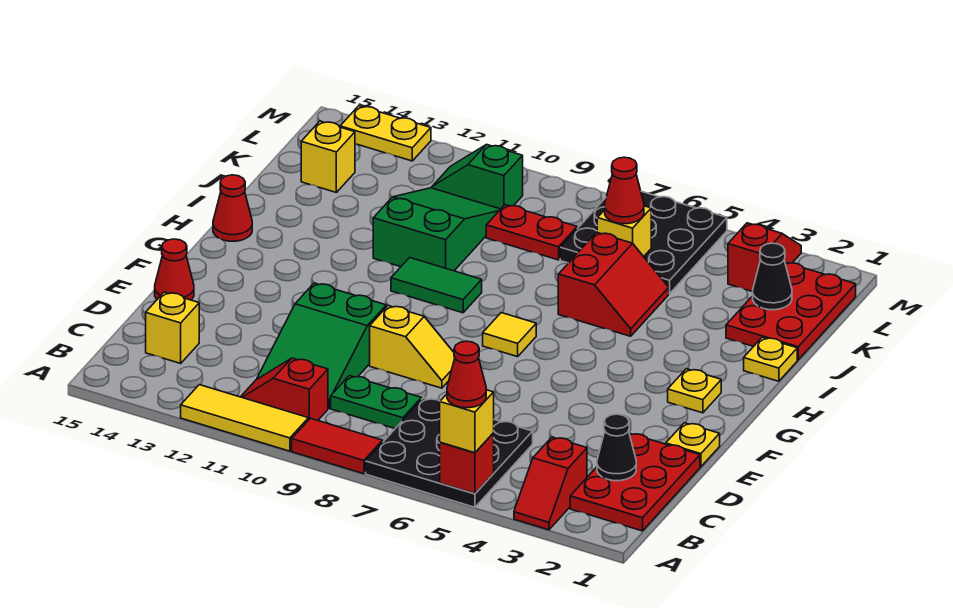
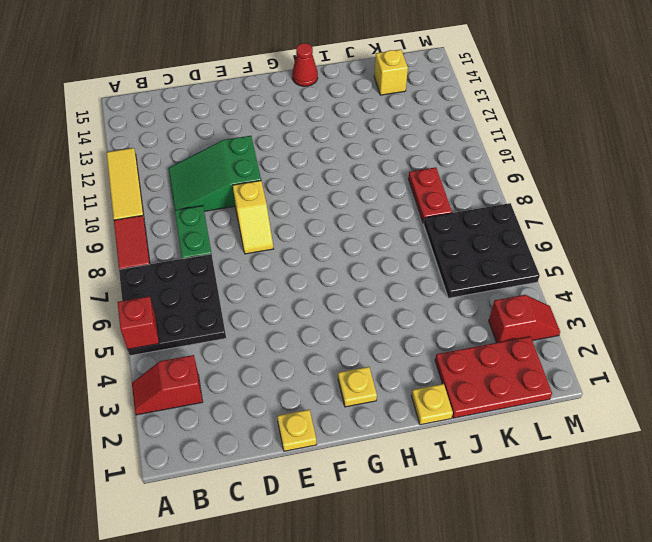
none -> red plate B1:D2 level 1
none -> red slope B10:B11 level 1 top 10
none -> yellow brick C14 level 1
none -> red cone E15 level 1

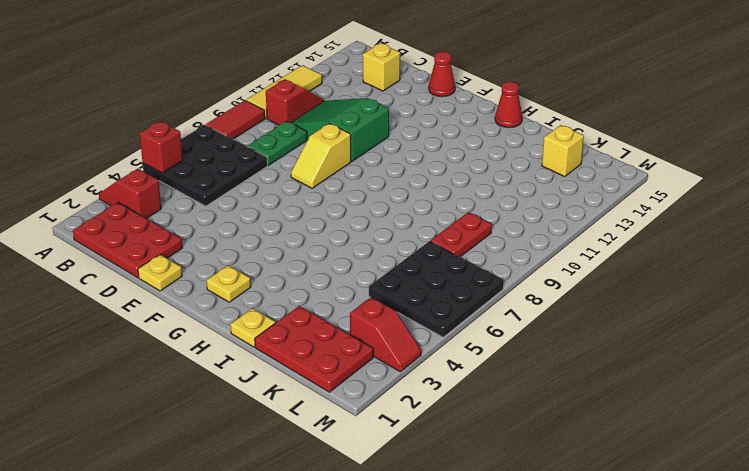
none -> yellow tile G7 level 1
none -> green tile H9:H10 level 1
none -> red slope I5:J6 level 1 top 6
none -> green slope I10:K11 level 1 top I

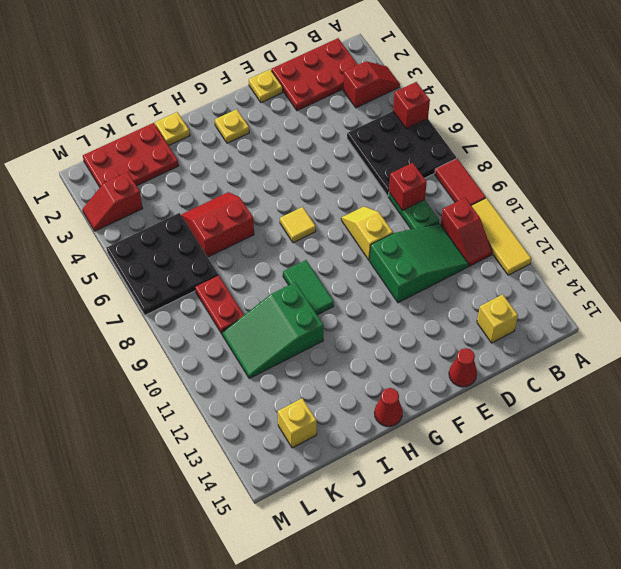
red brick C8 level 2 -> none
none -> green slope L10:L11 level 1 top 10
none -> yellow plate M13:M14 level 1
none -> black cone C2 level 2
none -> black cone K2 level 2

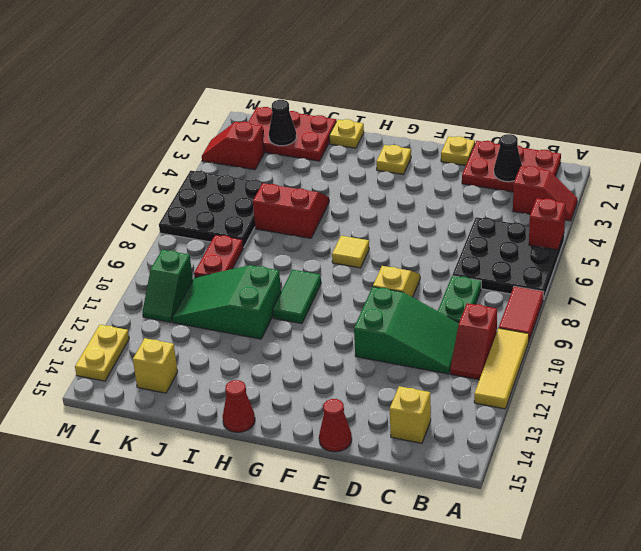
none -> yellow brick K6 level 2
none -> yellow brick A5 level 3
none -> red cone K6 level 3
none -> red cone A5 level 4

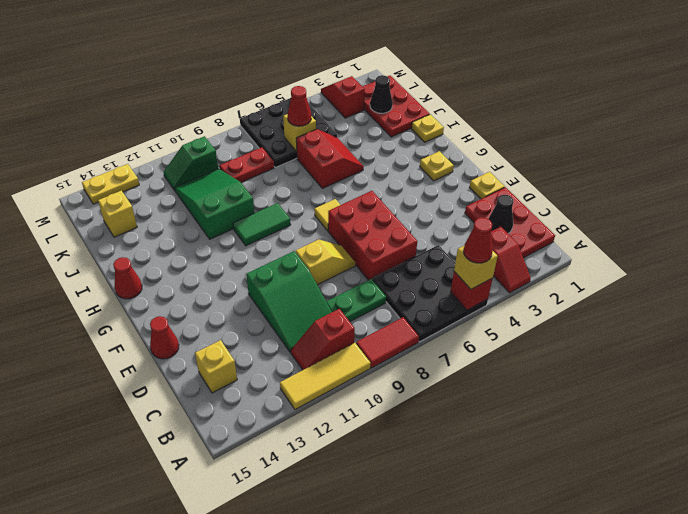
red brick D6:F7 level 1 -> none

